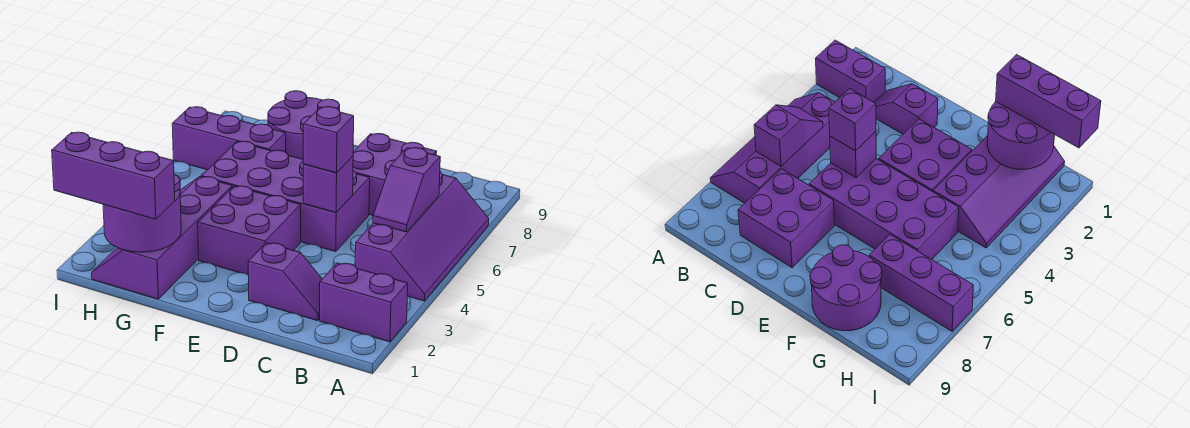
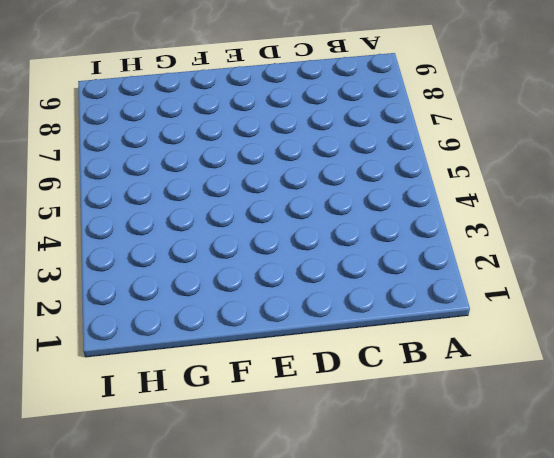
none -> purple brick A2:B2 level 1
none -> purple slope A4:B7 level 1 top B
none -> purple slope C2:D2 level 1 top D

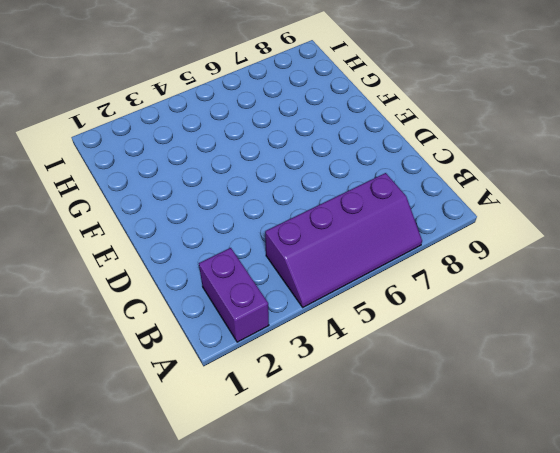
none -> purple slope C2:D2 level 1 top D
none -> purple brick C7:D8 level 1
none -> purple brick D5:G6 level 1

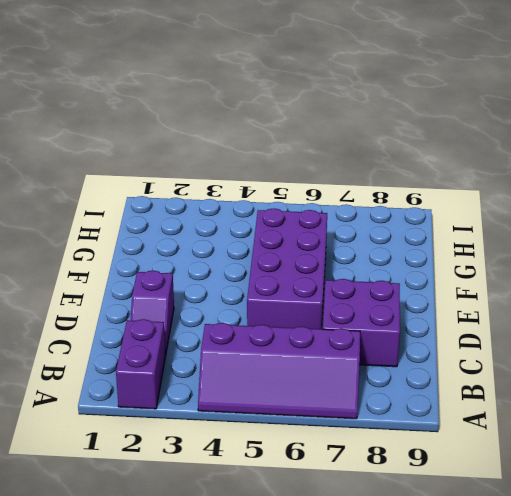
none -> purple brick E3:F4 level 1
none -> purple round brick F8:G9 level 1
none -> purple slope G1:H4 level 1 top G

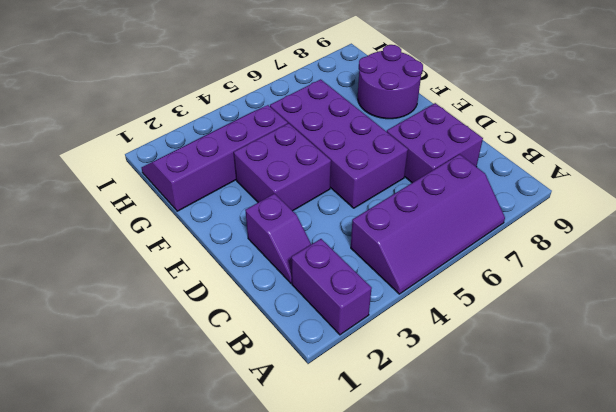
none -> purple brick G7:I7 level 1
none -> purple slope B5:B6 level 2 top 6
none -> purple brick D5 level 2

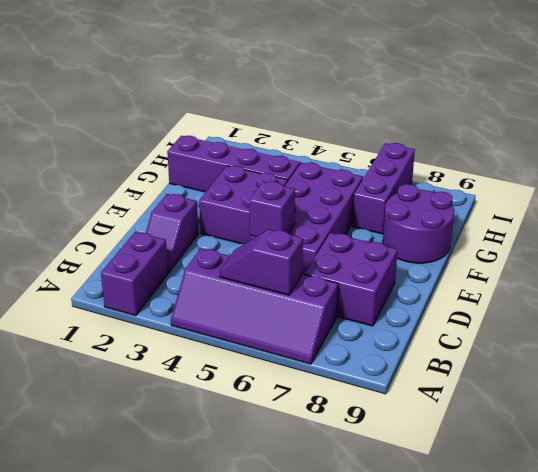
none -> purple round brick G1:H2 level 2
none -> purple brick D5 level 3
none -> purple brick G1:I1 level 3

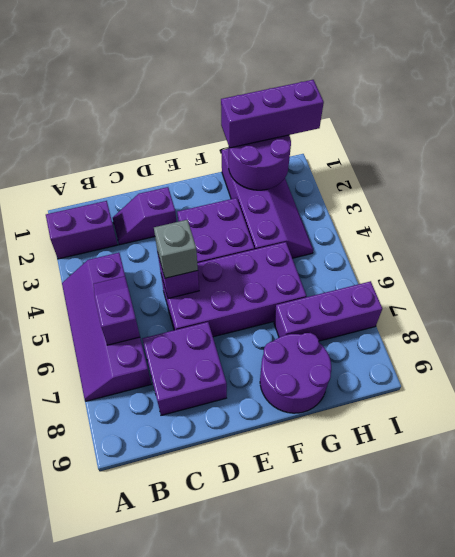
grey brick D5 level 3 -> purple brick D5 level 3

